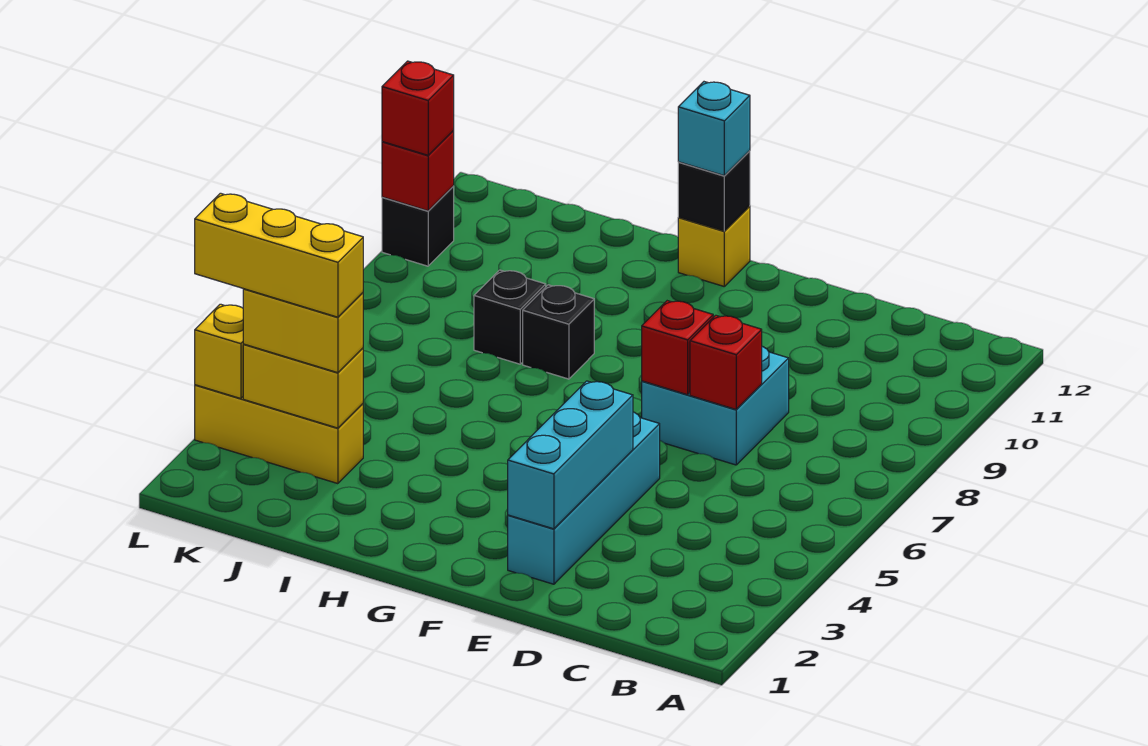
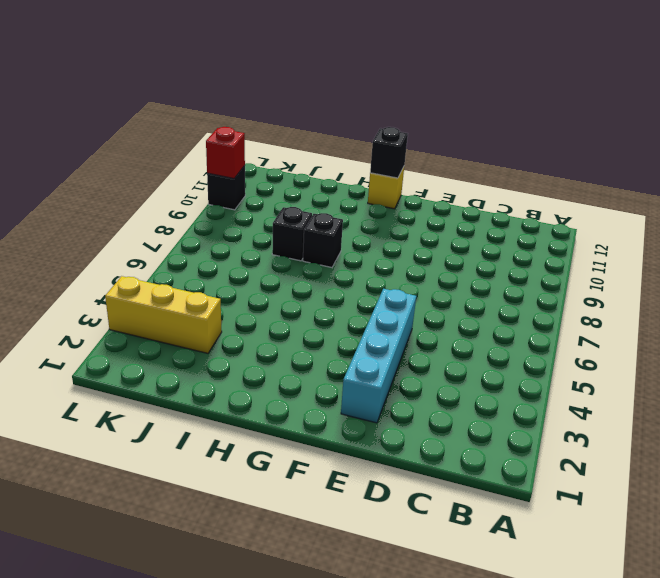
none -> cyan brick D7:E8 level 1
none -> red brick D7 level 2
none -> cyan brick E2:E4 level 2

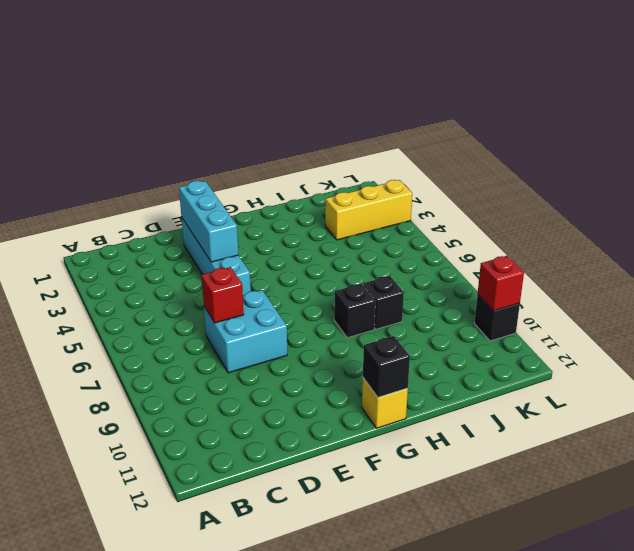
none -> red brick E7 level 2
none -> yellow brick J3:K3 level 2
none -> yellow brick L3 level 2

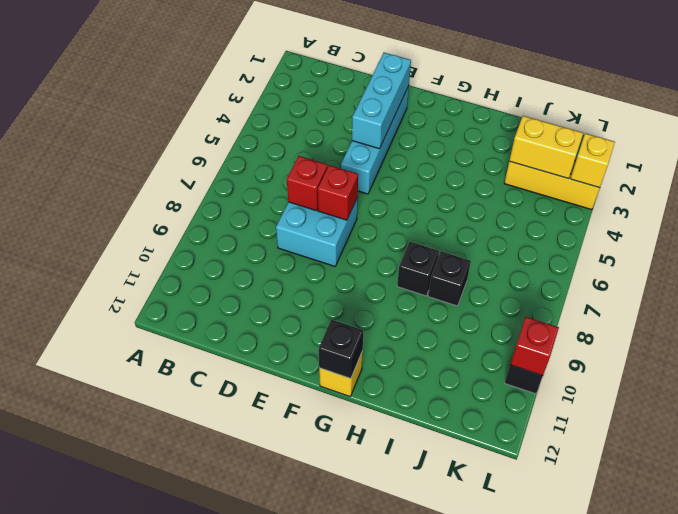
none -> cyan brick G12 level 3
none -> yellow brick J3:K3 level 3
none -> red brick L10 level 3

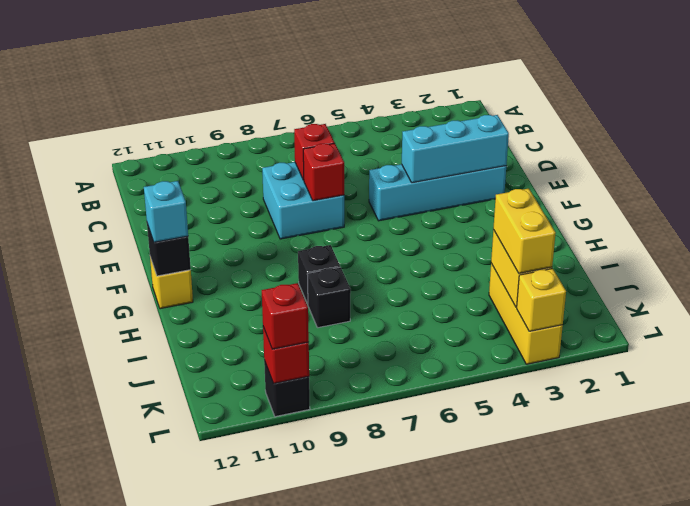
none -> yellow brick J3:L3 level 4

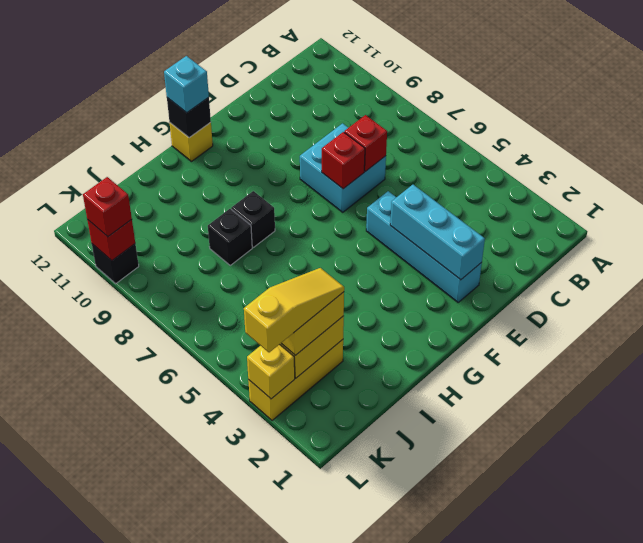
yellow slope J3:L3 level 4 top L -> yellow brick J3:L3 level 4

